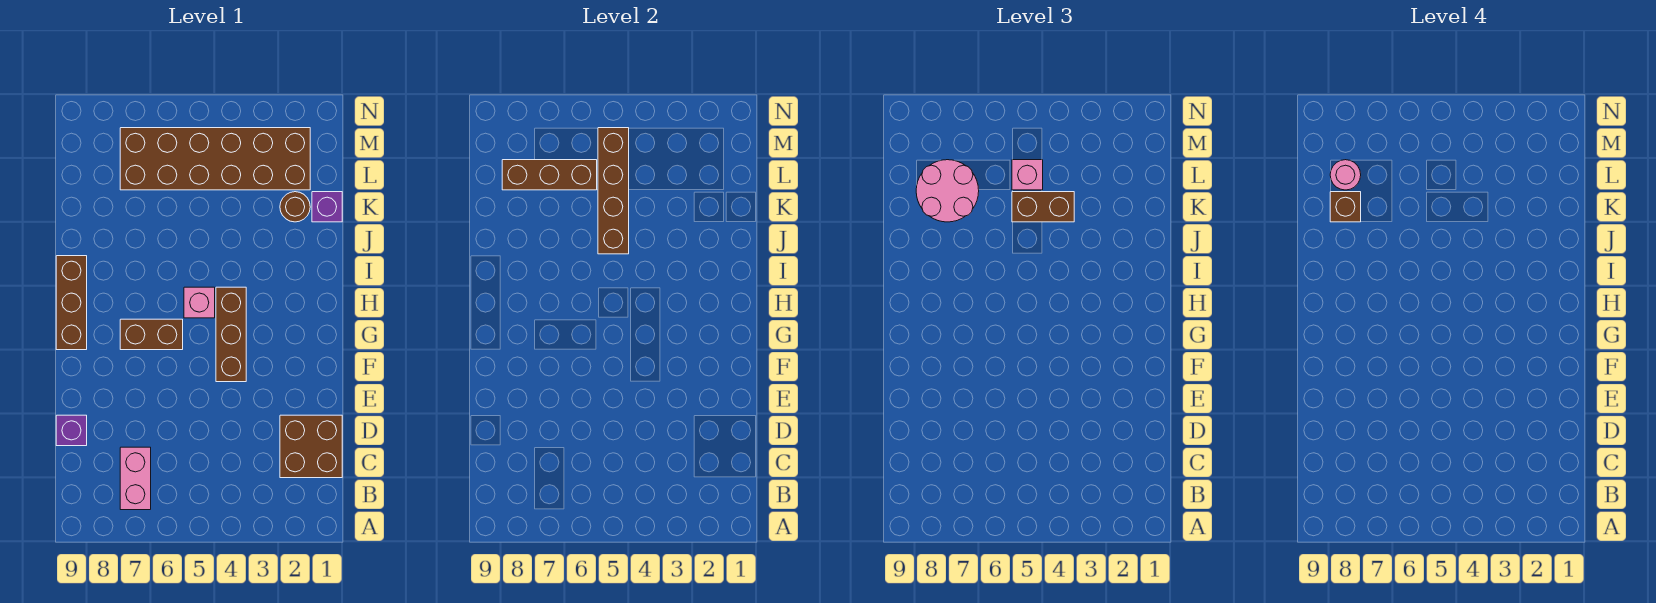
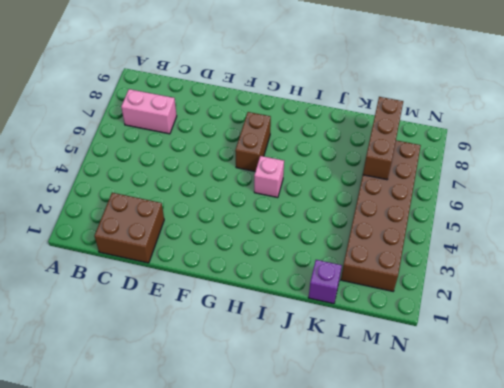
none -> purple brick D9 level 1
none -> brown brick F4:H4 level 1
none -> brown brick G9:I9 level 1

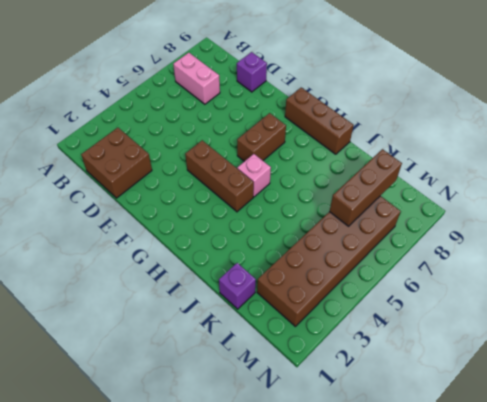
none -> brown round brick K2 level 1
none -> brown brick J5:M5 level 2
none -> brown brick K4:K5 level 3

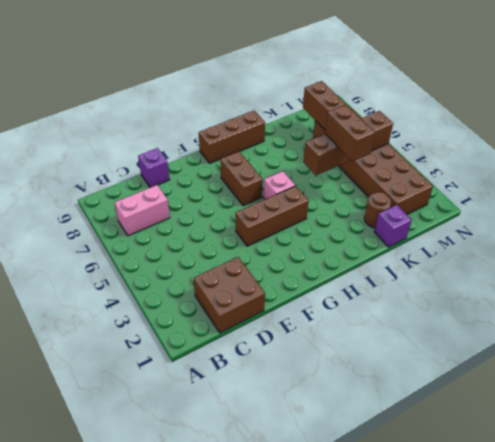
none -> pink round brick K7:L8 level 3
none -> pink brick L5 level 3
none -> brown brick K8 level 4

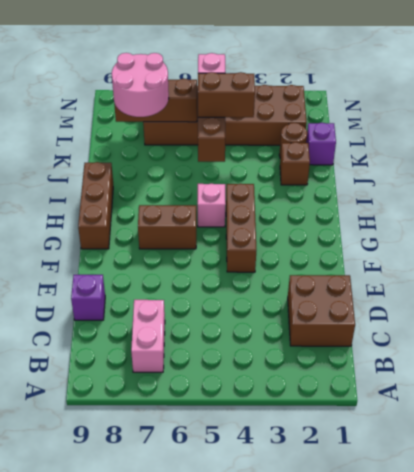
brown brick J2 level 1 -> brown brick K8 level 4
none -> pink round brick L8 level 4

